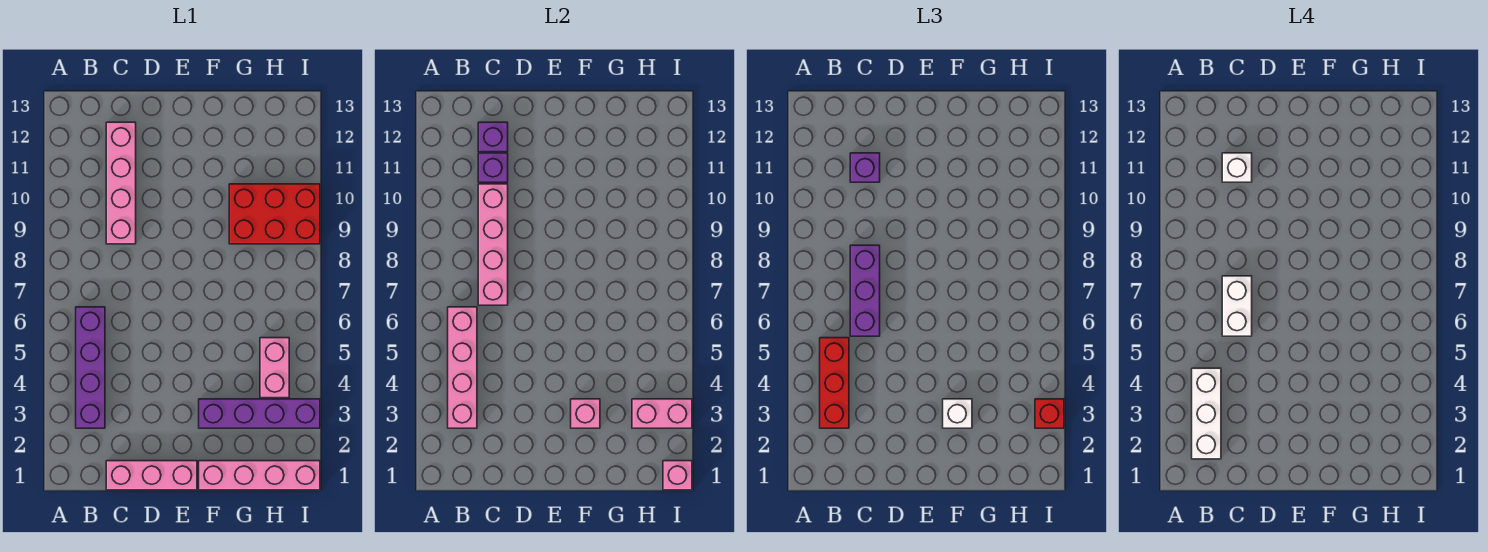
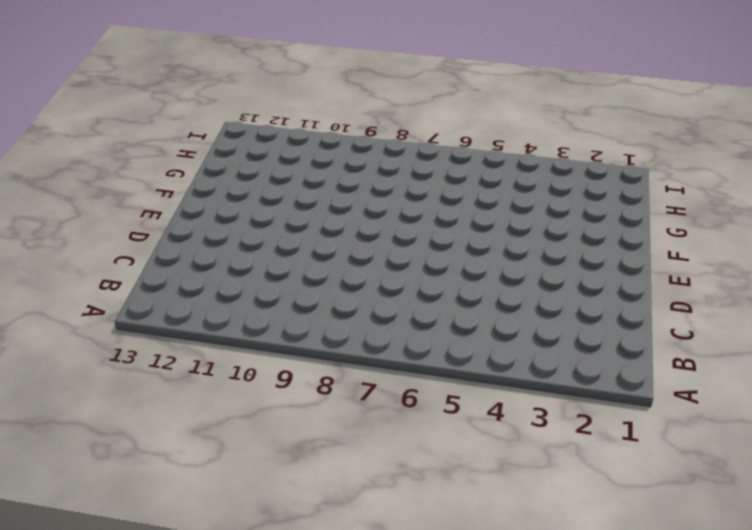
none -> purple brick B3:B6 level 1
none -> pink brick C1:E1 level 1
none -> pink brick C9:C12 level 1

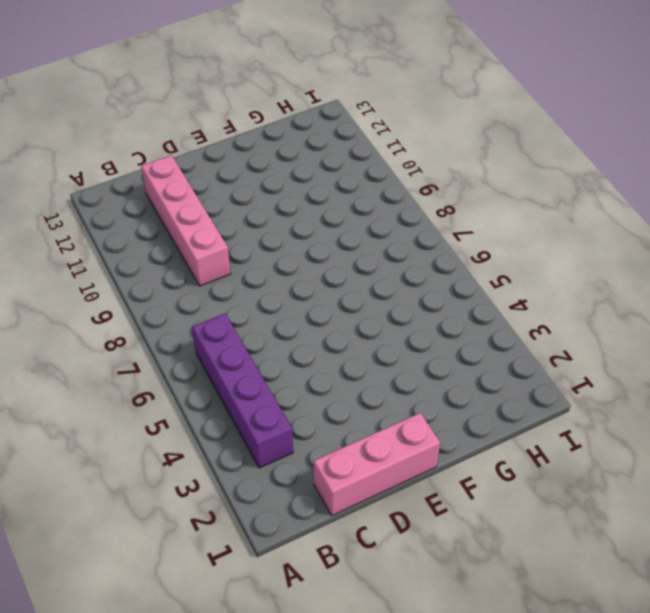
none -> pink brick F1:I1 level 1
none -> purple brick F3:I3 level 1
none -> red brick G9:I10 level 1

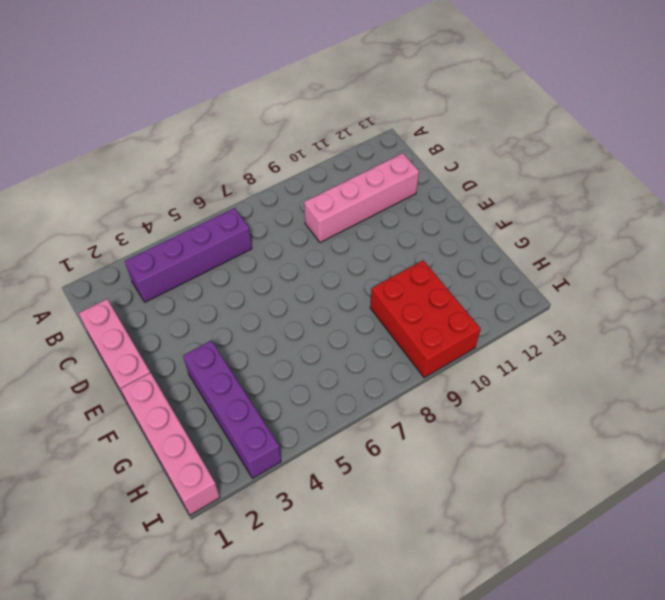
none -> pink brick H4:H5 level 1
none -> pink brick B3:B6 level 2
none -> pink brick C7:C10 level 2

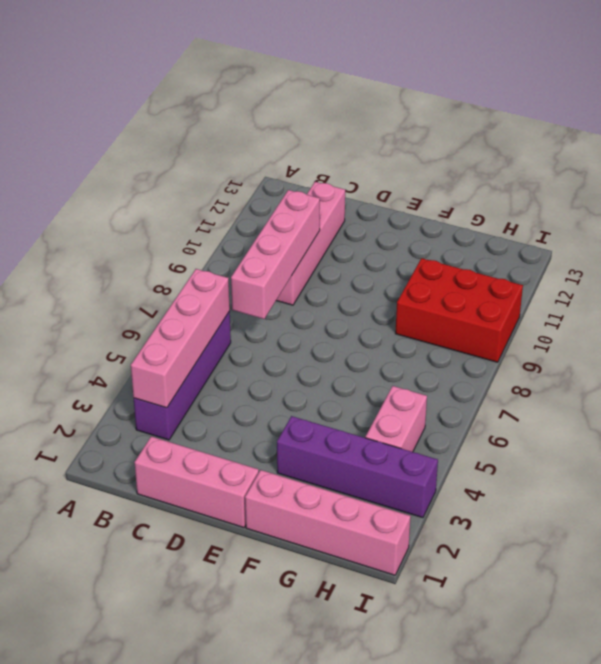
none -> purple brick C11 level 2
none -> purple brick C12 level 2
none -> pink brick F3 level 2

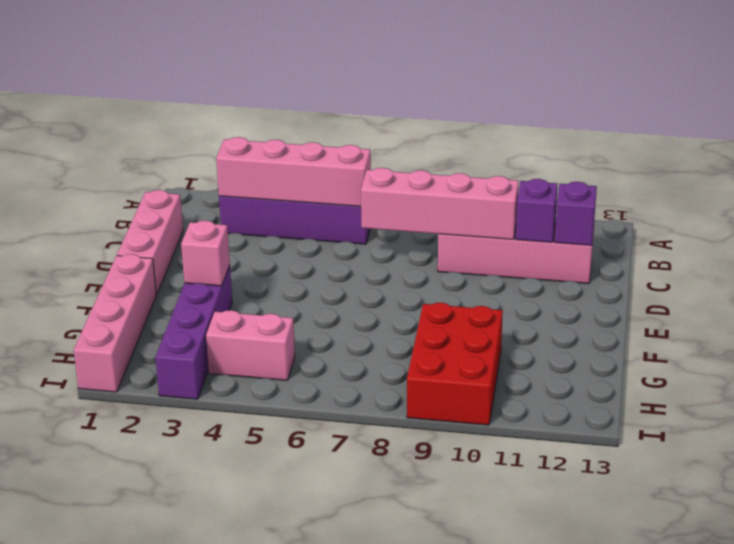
none -> pink brick H3:I3 level 2
none -> pink brick I1 level 2
none -> red brick B3:B5 level 3

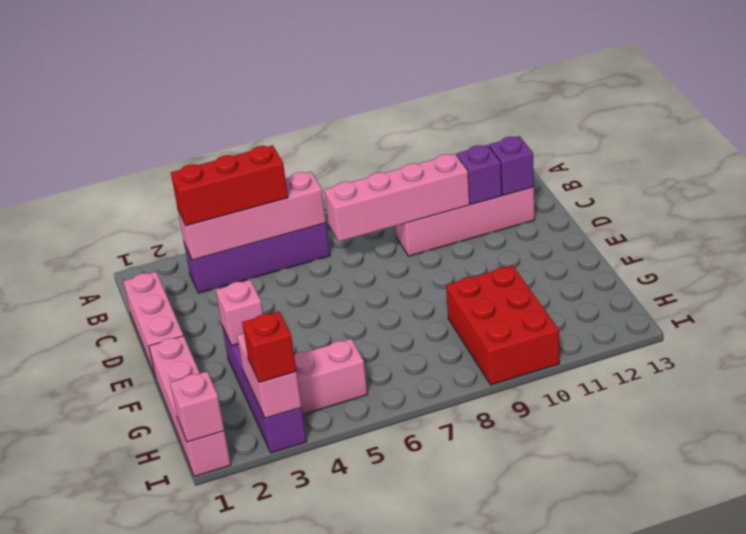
none -> purple brick C6:C8 level 3
none -> purple brick C11 level 3
none -> white brick F3 level 3

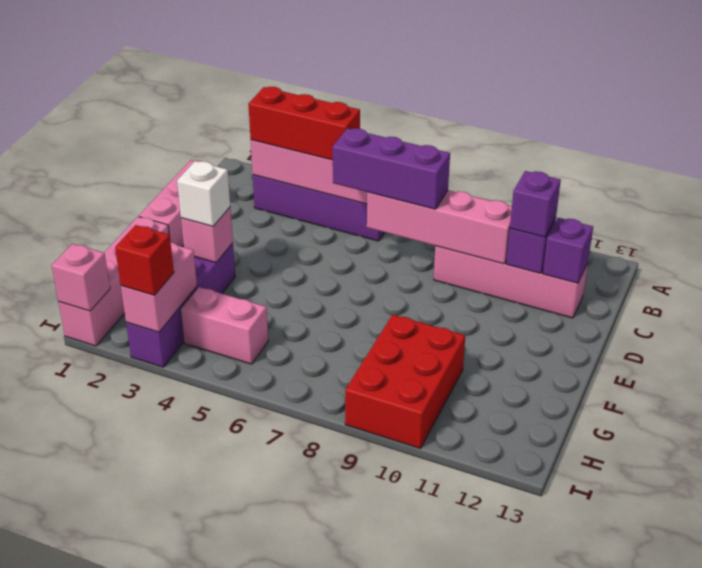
none -> white brick B2:B4 level 4
none -> white brick C6:C7 level 4
none -> white brick C11 level 4

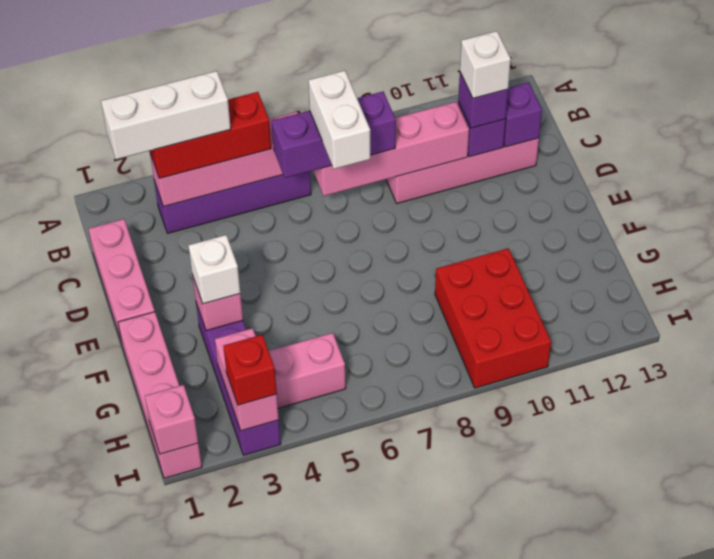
white brick C7:D7 level 4 -> white brick C6:C7 level 4

